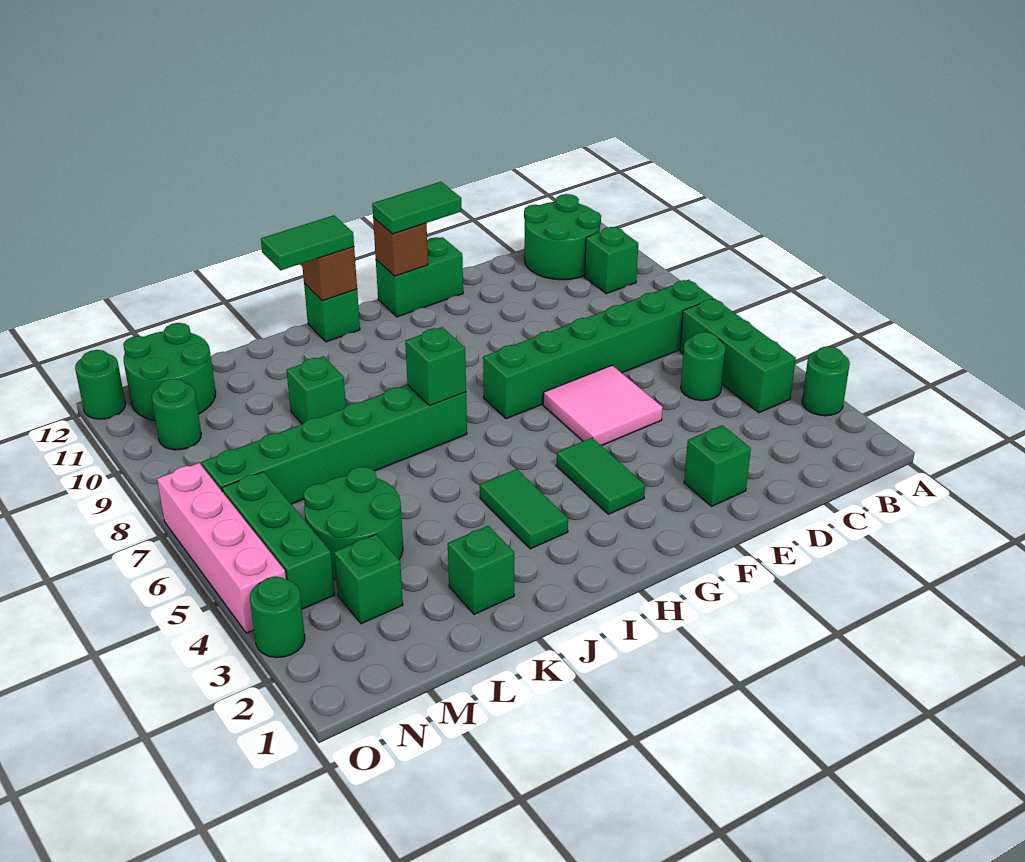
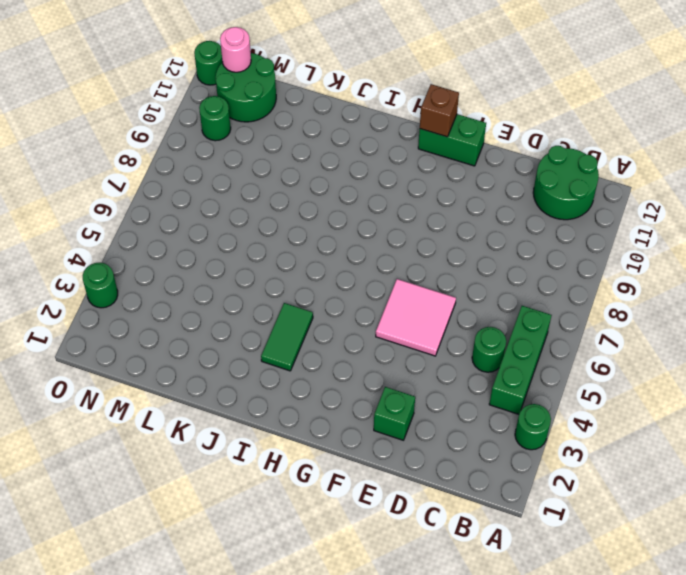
pink round brick N12 level 2 -> none
none -> green brick B7:G7 level 1
none -> green brick B10 level 1
none -> green tile G3:G4 level 1

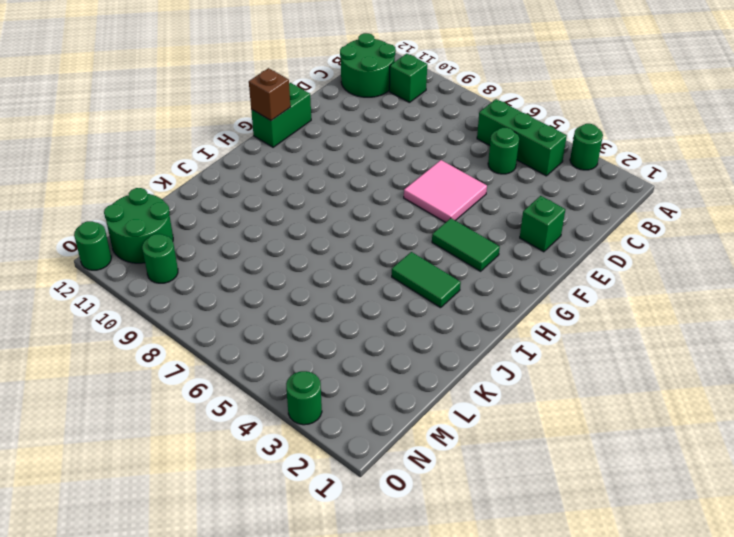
none -> green brick B7:G7 level 1
none -> green brick I7:N7 level 1
none -> green brick I12 level 1

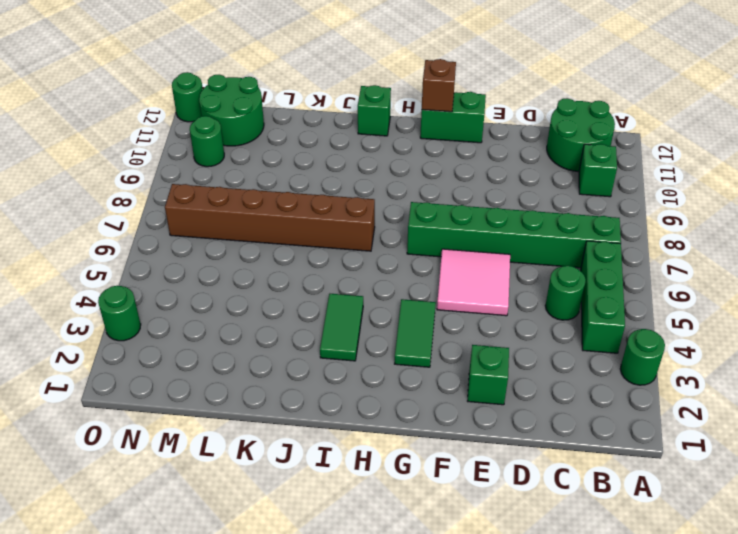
brown brick I7:N7 level 1 -> green brick I7:N7 level 1
none -> green brick K2 level 1
none -> green brick K9 level 1
none -> green round brick L4:M5 level 1

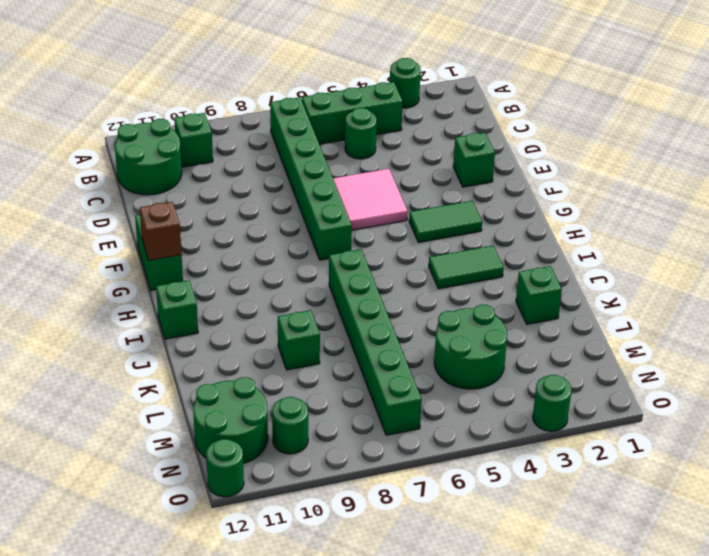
none -> green brick M3 level 1
none -> green brick N4:N6 level 1
none -> pink brick O4:O7 level 1

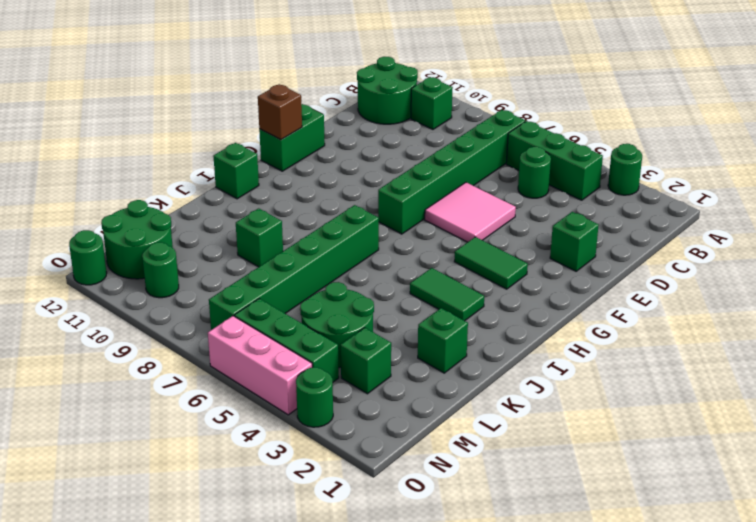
pink brick O4:O6 level 1 -> pink brick O4:O7 level 1
none -> green brick I7 level 2
none -> brown brick I12 level 2
none -> green tile F12:G12 level 3

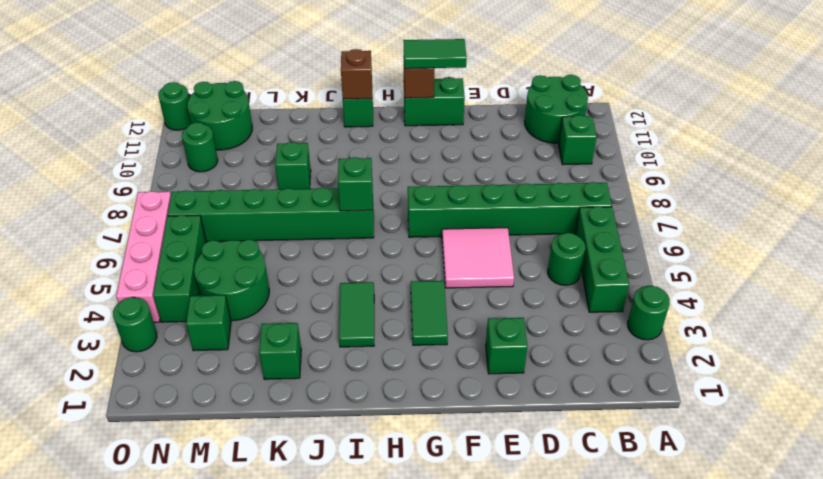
none -> green tile I12:J12 level 3

